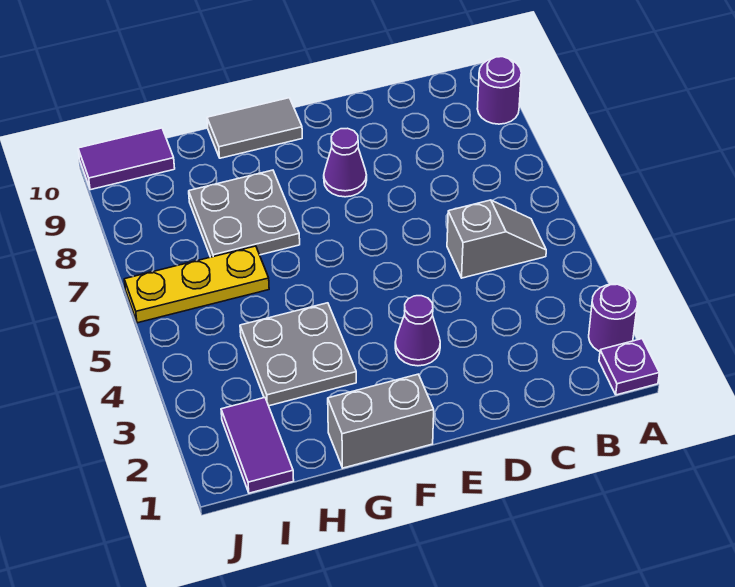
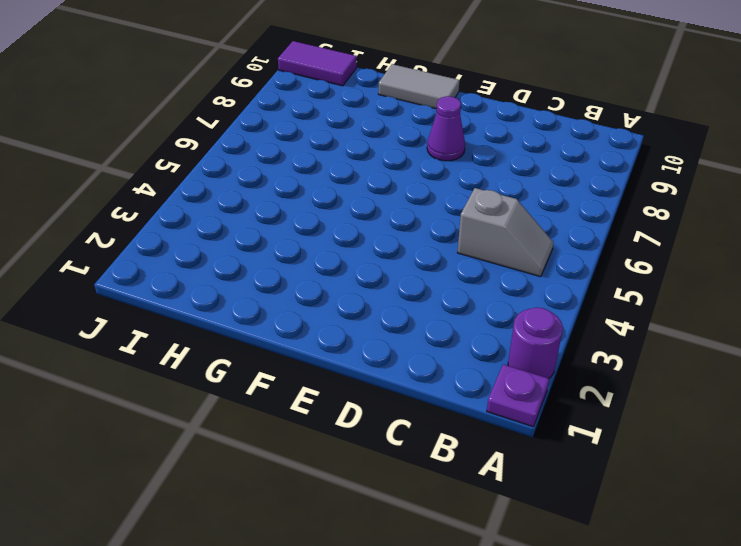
none -> purple round brick A9 level 1
none -> purple cone E3 level 1
none -> grey brick F1:G1 level 1

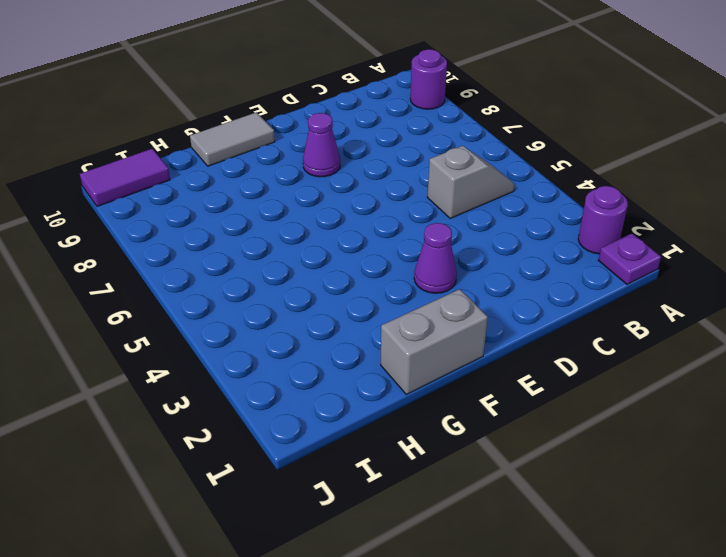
none -> grey plate G3:H4 level 1
none -> grey plate G7:H8 level 1
none -> yellow plate H6:J6 level 1

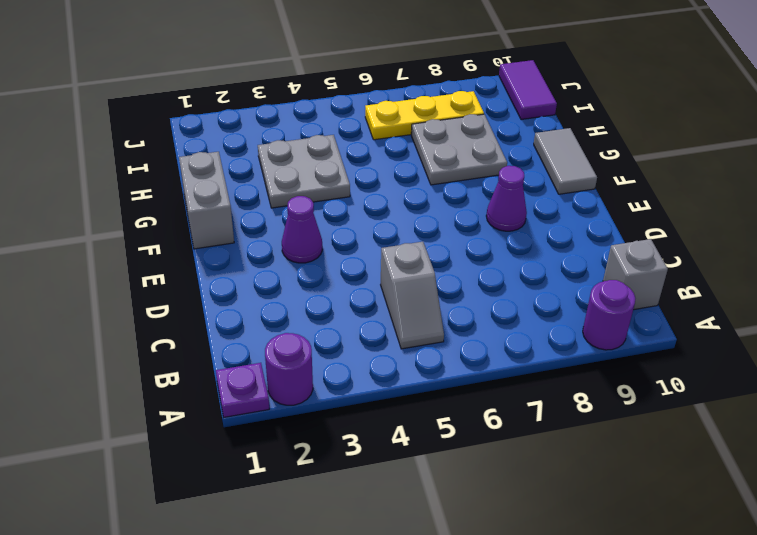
grey brick B10 level 1 -> none
yellow plate I6:I8 level 1 -> yellow plate H6:J6 level 1
none -> purple tile I1:I2 level 1

